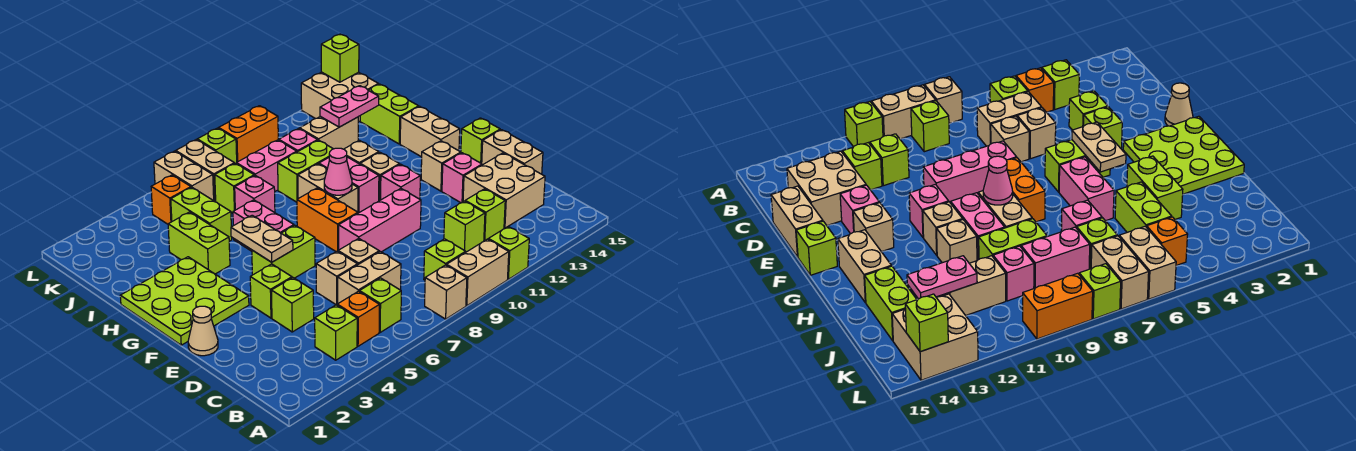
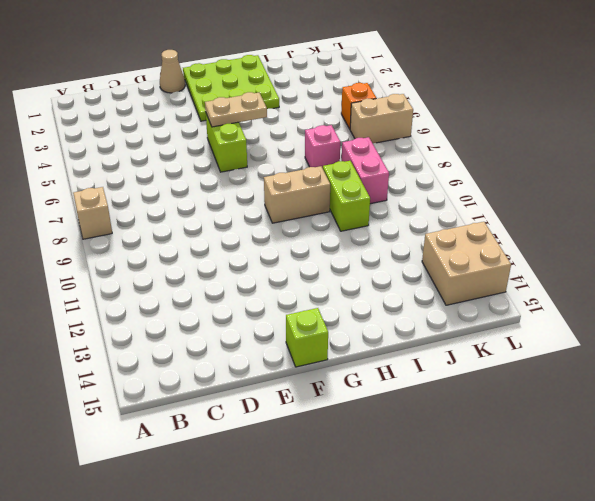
none -> tan brick A9:A10 level 1
none -> lime brick A11 level 1
none -> lime brick B4 level 1
none -> orange brick B5 level 1

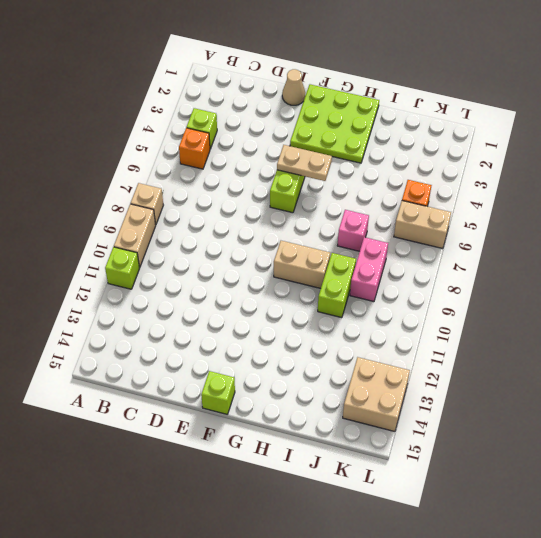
none -> lime brick B6 level 1
none -> lime brick B9 level 1
none -> tan brick C6:C7 level 1
none -> lime brick C11 level 1

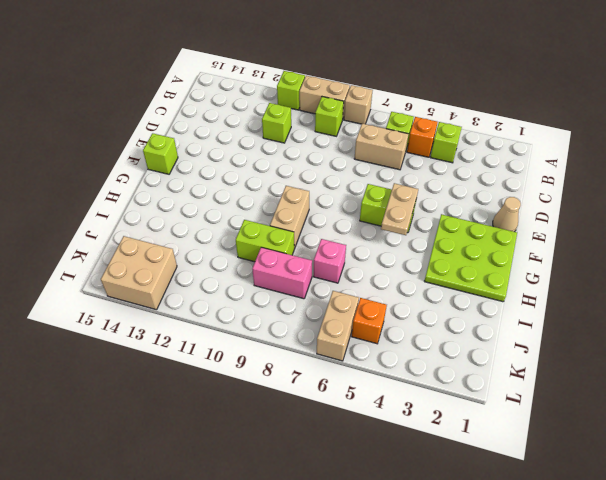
none -> lime brick C12 level 1
none -> tan brick C13:D14 level 1
none -> lime brick D4 level 1
none -> tan brick D6 level 1

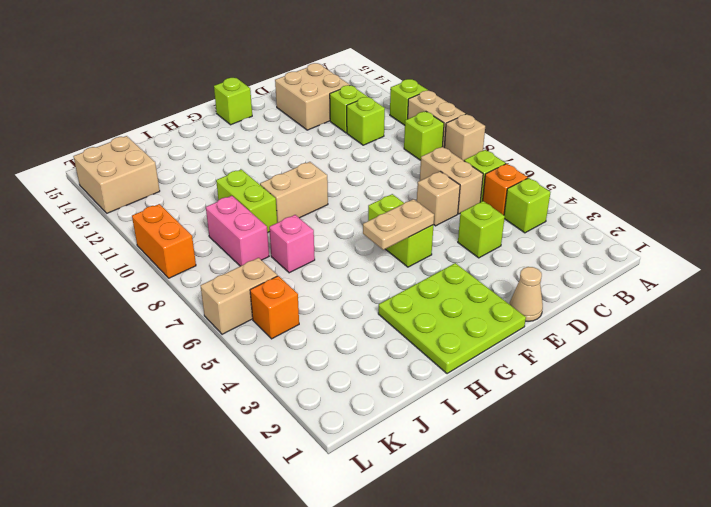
none -> tan brick D7 level 1
none -> tan brick D15:E15 level 1
none -> lime brick E4 level 1
none -> pink brick E8:E10 level 1

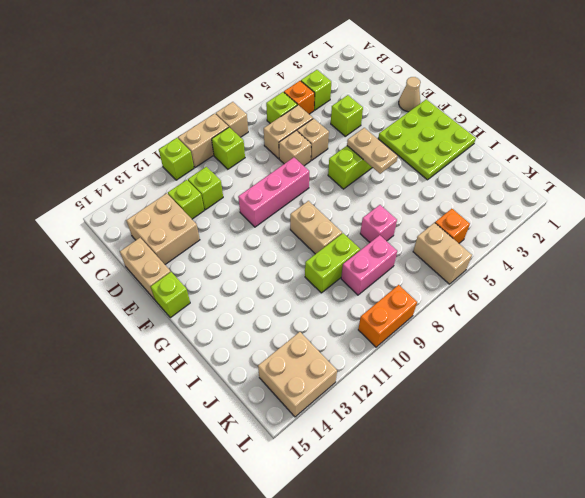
none -> lime brick E4 level 1
none -> pink brick E13 level 1
none -> orange brick F8:G8 level 1
none -> pink brick F11 level 1

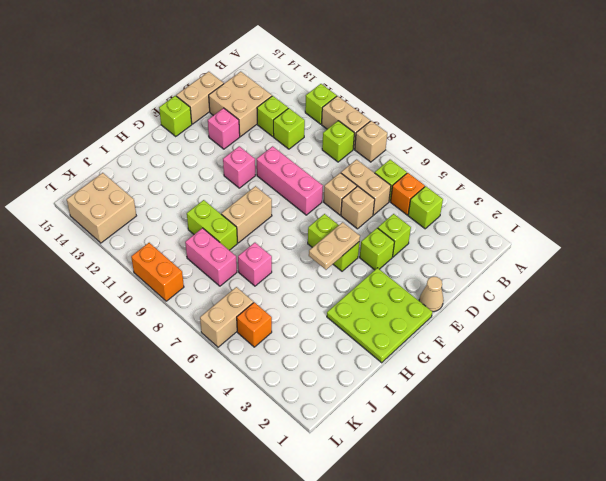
none -> orange brick F8:G8 level 1
none -> tan brick F13 level 1
none -> pink brick G6:H6 level 1
none -> pink brick G10:H10 level 1

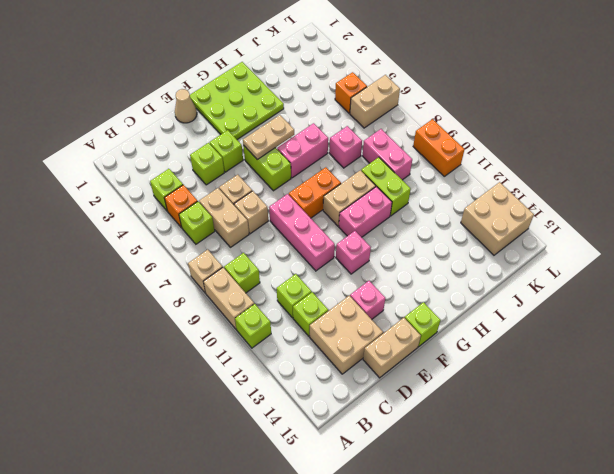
none -> tan brick F13 level 1
none -> tan brick G11 level 1
none -> tan brick G14:H14 level 1
none -> lime brick H4:I4 level 1

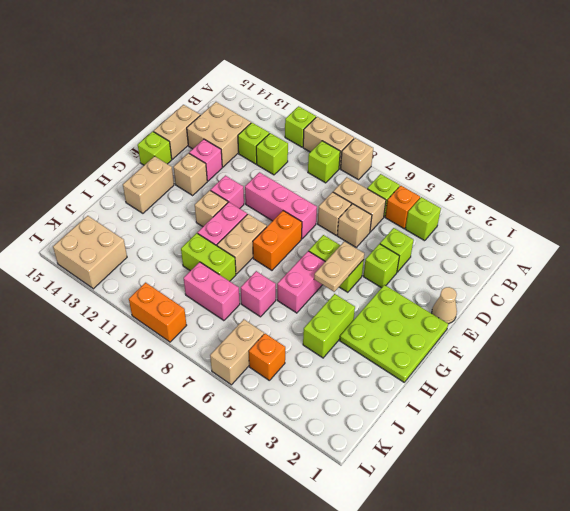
none -> tan brick H11 level 1
none -> lime brick I5:J5 level 1
none -> lime brick I14:J14 level 1
none -> lime brick J7 level 1

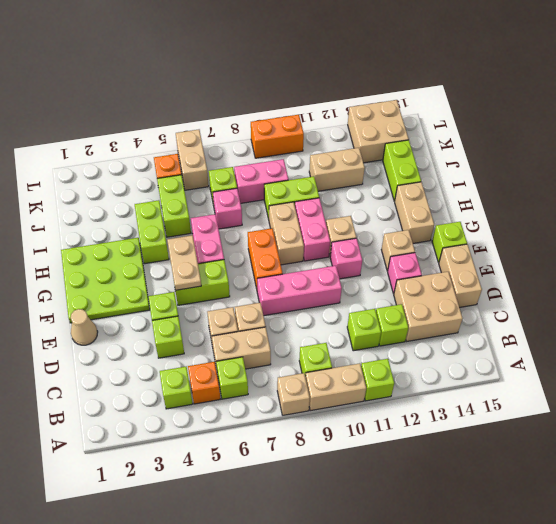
none -> tan brick H11 level 1
none -> pink brick J10 level 1
none -> tan brick K7:L7 level 1
none -> lime brick L8 level 1

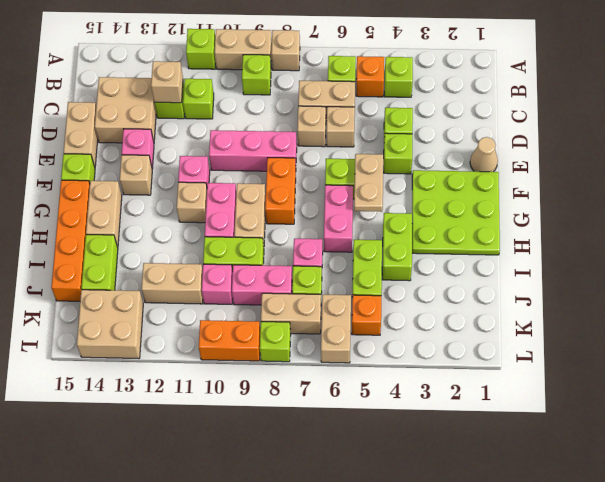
tan brick C12 level 2 -> tan brick H11 level 1
orange brick G15:J15 level 1 -> none
tan brick K7:K8 level 1 -> tan brick K7:L7 level 1
none -> pink cone G9 level 2
none -> pink plate J12:J13 level 2
none -> lime brick L14 level 2

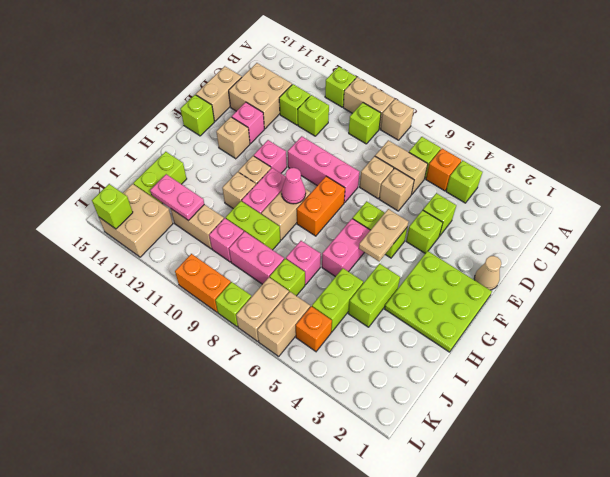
none -> tan brick G14:H14 level 1

